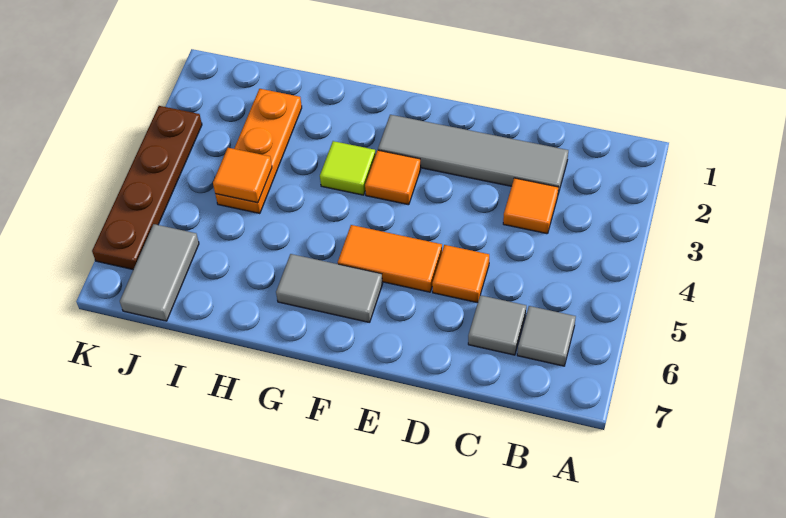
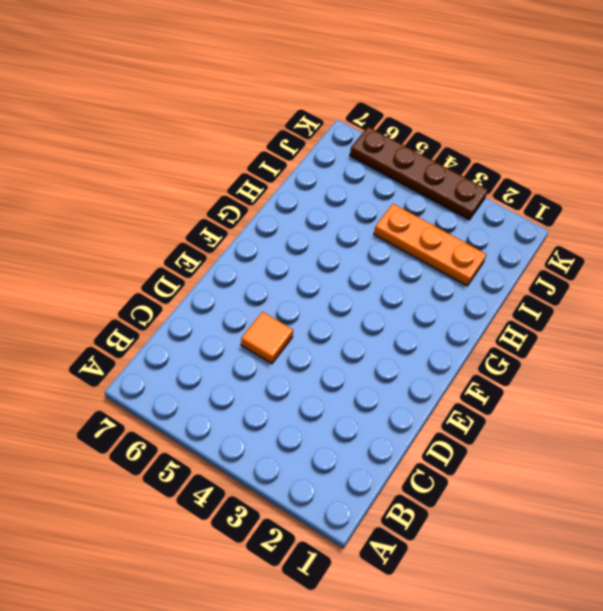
none -> grey tile B6 level 1
none -> grey tile C2:F2 level 1
none -> orange tile C3 level 1

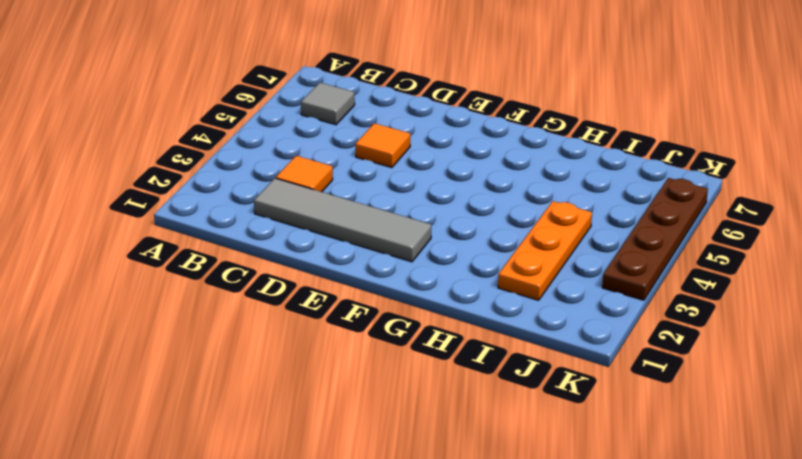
none -> grey tile C6 level 1
none -> orange tile E5:F5 level 1
none -> orange tile F3 level 1

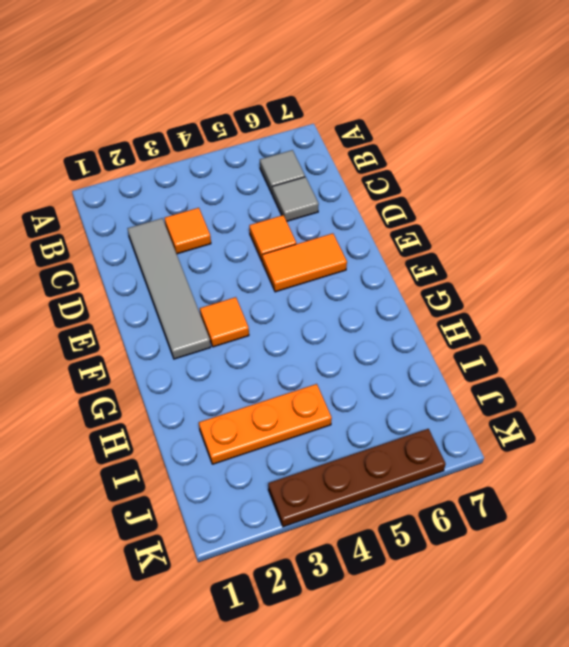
orange tile E5:E6 level 1 -> orange tile E5:F5 level 1
none -> grey tile F6:G6 level 1
none -> lime tile G3 level 1
none -> grey tile J6:J7 level 1

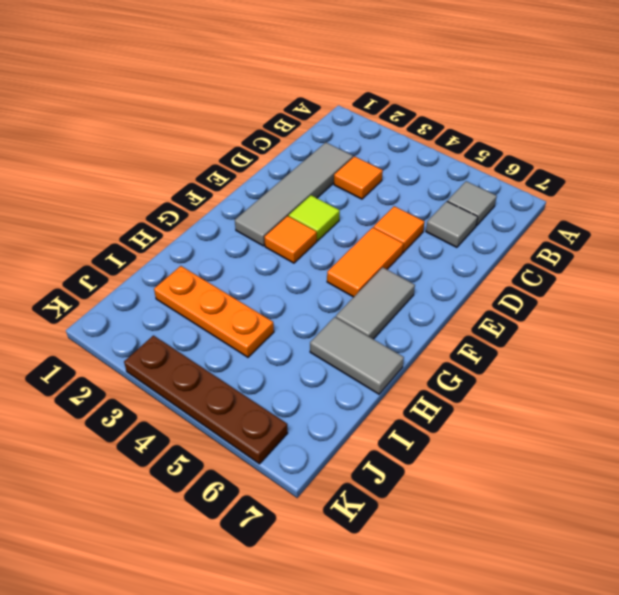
lime tile E3 level 1 -> lime tile G3 level 1
grey tile H6:H7 level 1 -> grey tile J6:J7 level 1
none -> orange tile I4 level 2

